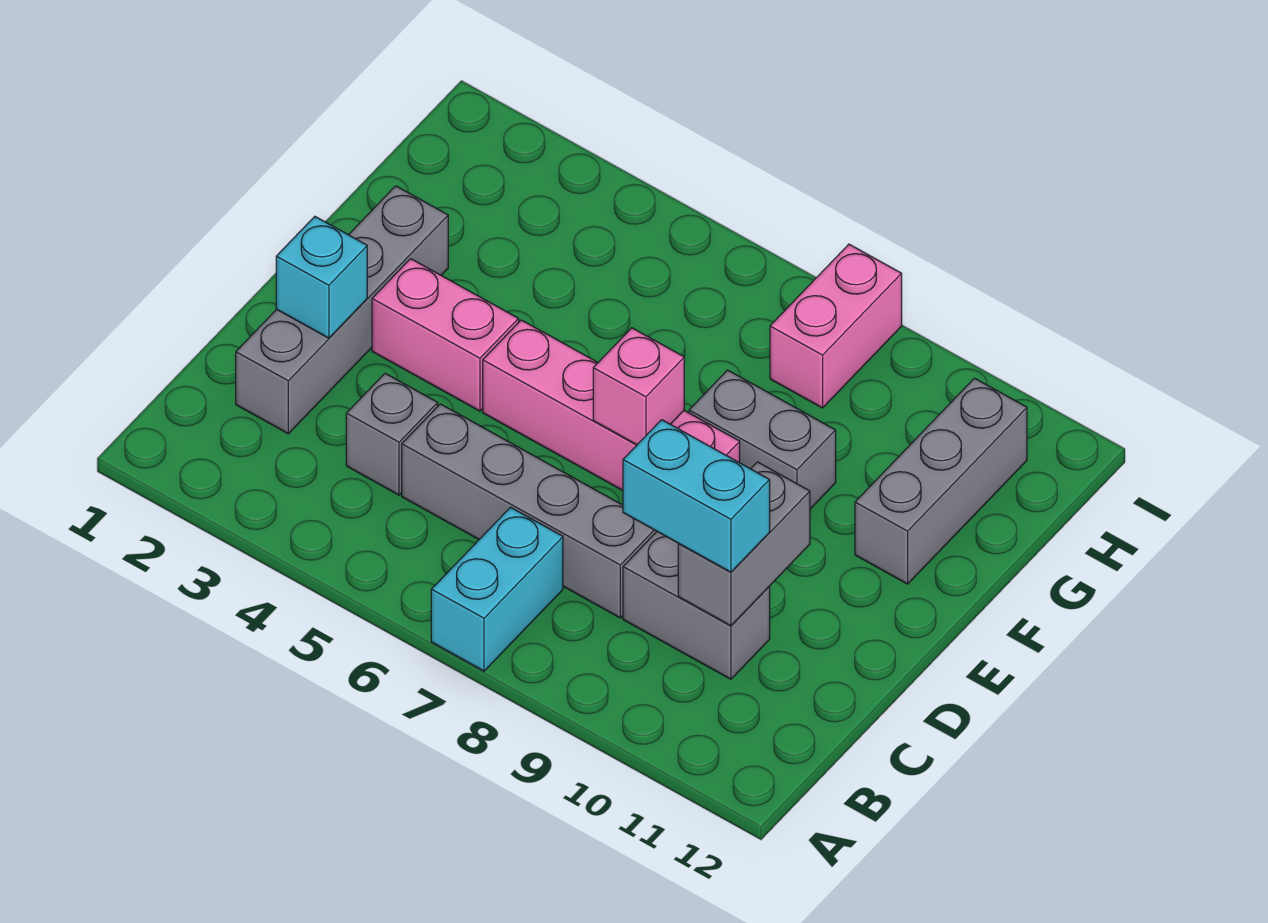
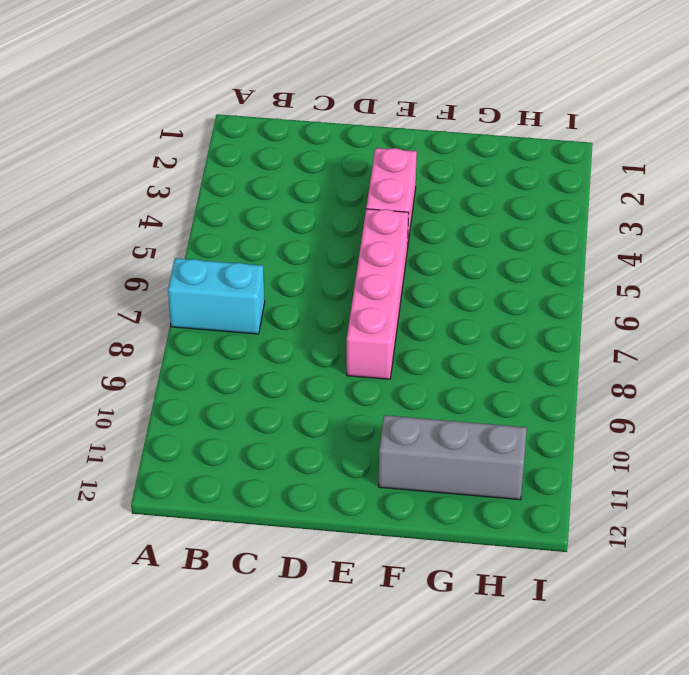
none -> grey brick C2:F2 level 1
none -> grey brick C4 level 1
none -> grey brick C5:C8 level 1

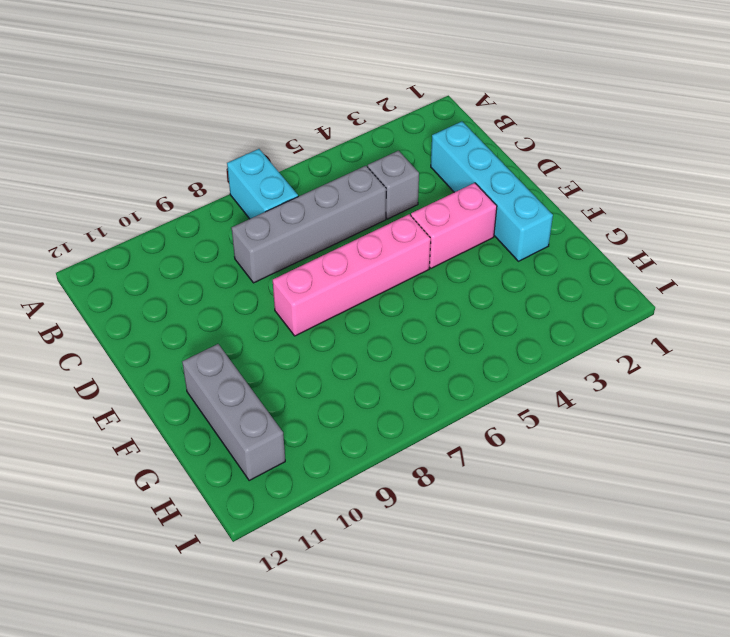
cyan brick C2:F2 level 1 -> grey brick C2:F2 level 1
none -> grey brick C9:C10 level 1
none -> grey brick F8:F9 level 1
none -> pink brick H8:I8 level 1

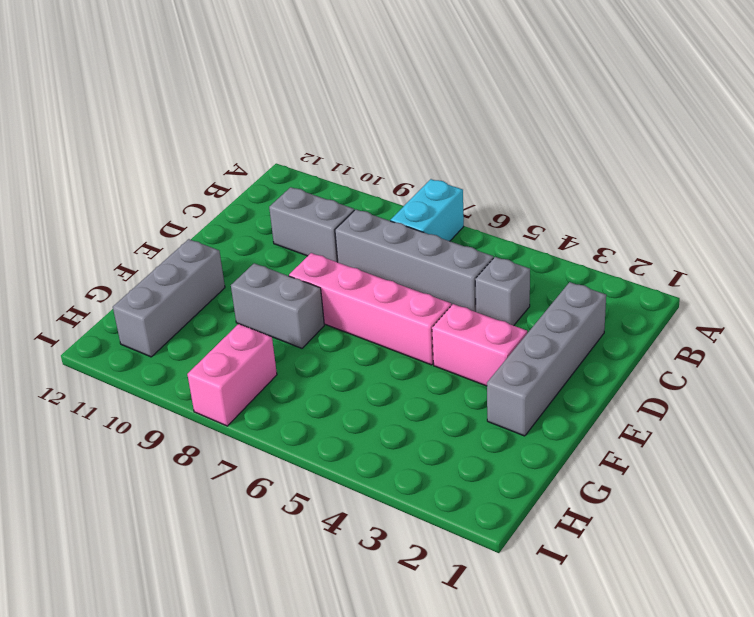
none -> grey brick C10:D10 level 2
none -> cyan brick D2 level 2
none -> pink brick E7 level 2

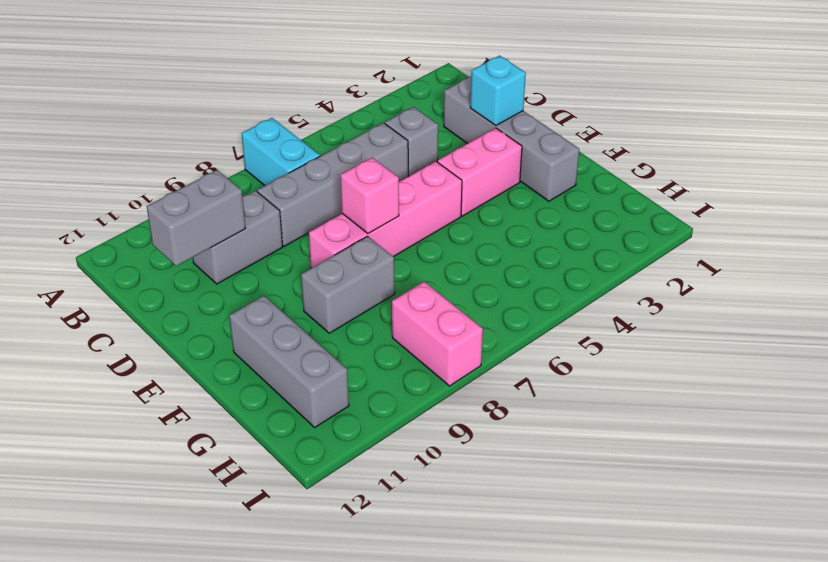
grey brick C10:C11 level 2 -> grey brick C10:D10 level 2
none -> cyan brick C9:C10 level 3

